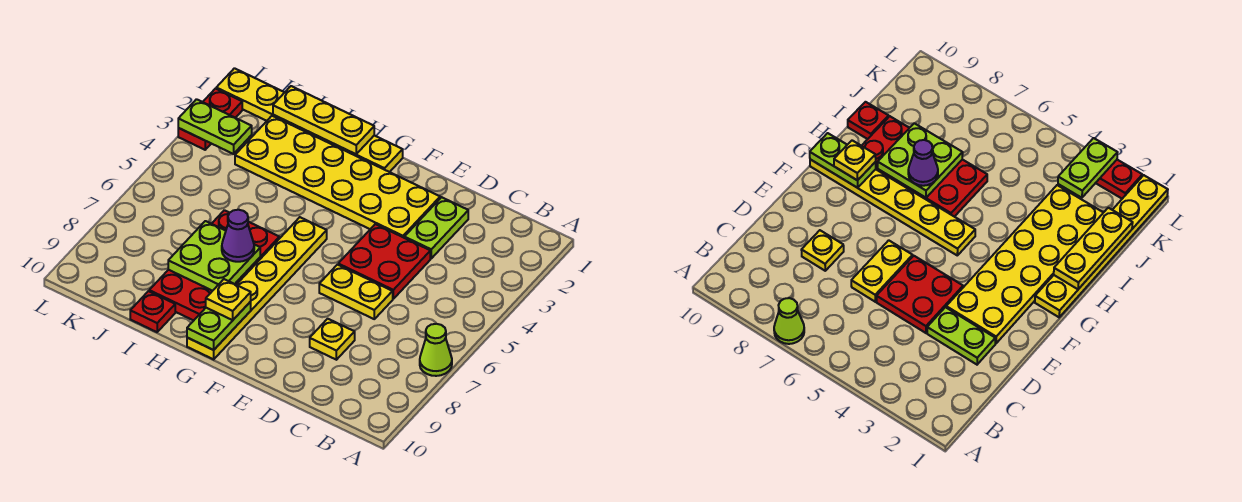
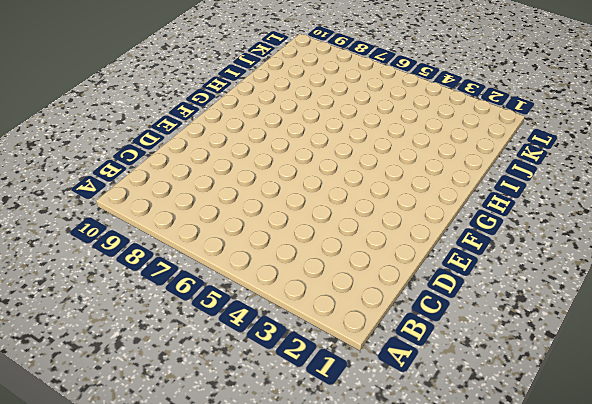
none -> lime cone A7 level 1
none -> lime plate D2:D3 level 1
none -> red plate D4:E5 level 1

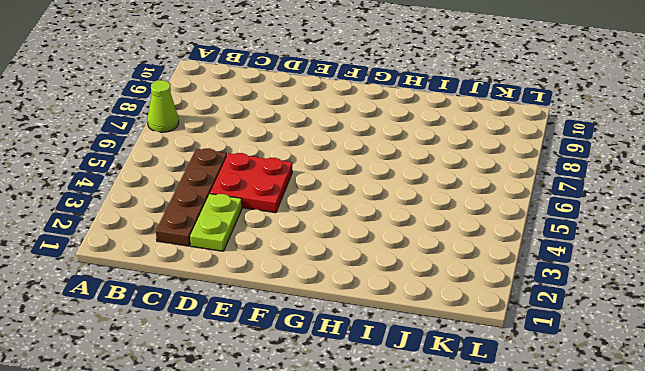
brown plate C2:C5 level 1 -> none
none -> yellow plate D6:E6 level 1
none -> yellow plate D8 level 1
none -> yellow plate E2:J3 level 1

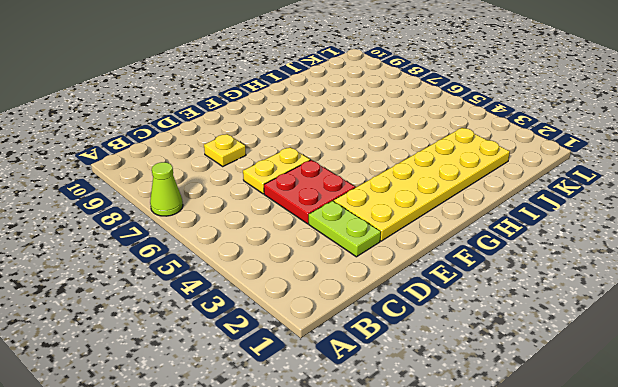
none -> yellow plate G1:L1 level 1
none -> yellow plate G5:G10 level 1
none -> red plate H6:I9 level 1

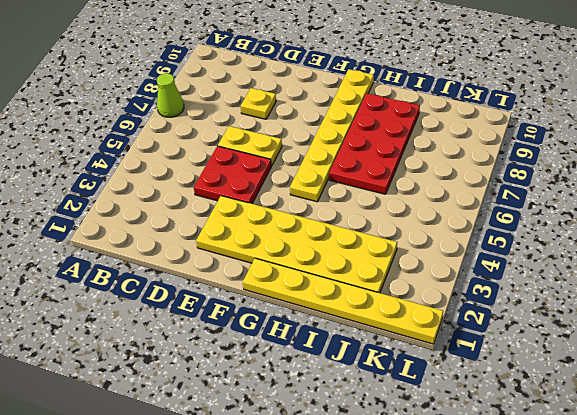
none -> lime plate D2:D3 level 1
none -> red plate I10 level 1
none -> red plate L2:L3 level 1

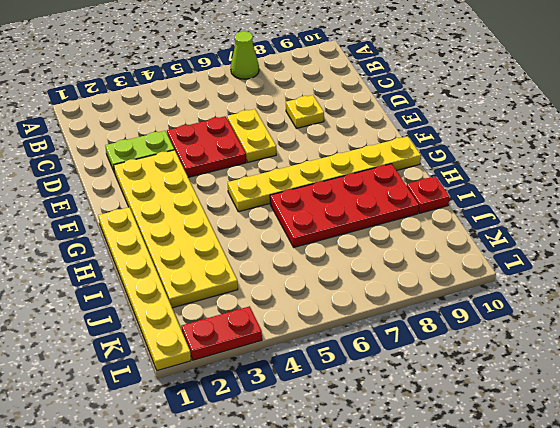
none -> lime plate G9:G10 level 2
none -> yellow plate H1:J1 level 2
none -> lime plate H7:I8 level 2

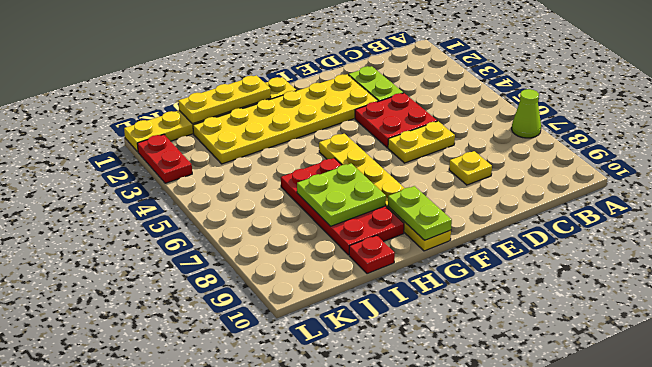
none -> lime plate K3:L3 level 2
none -> yellow plate G9 level 3
none -> purple cone H7 level 3

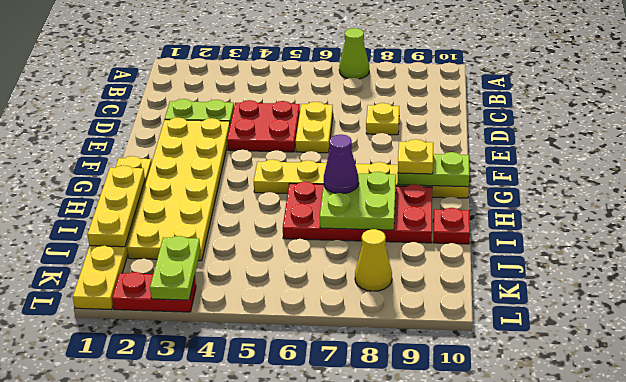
yellow cone K8 level 1 -> none

